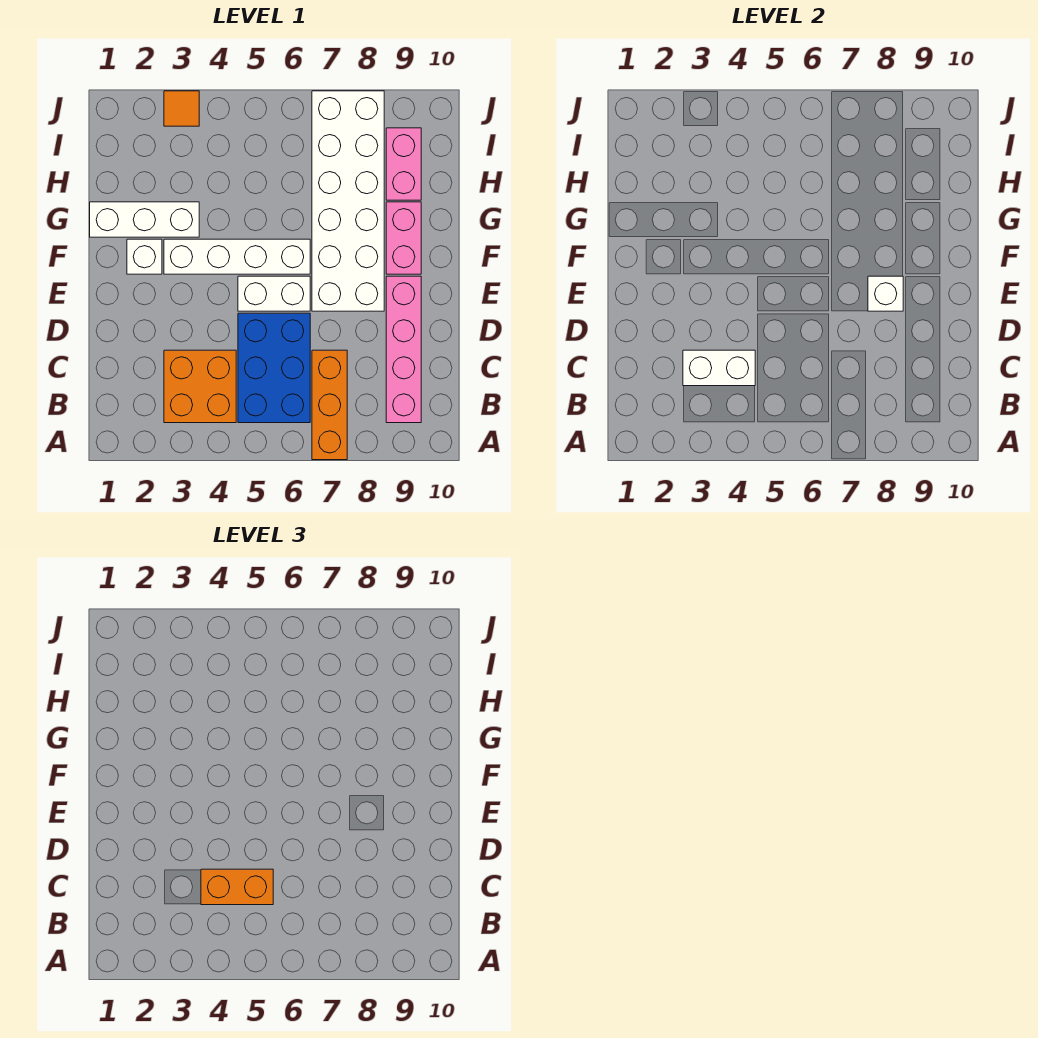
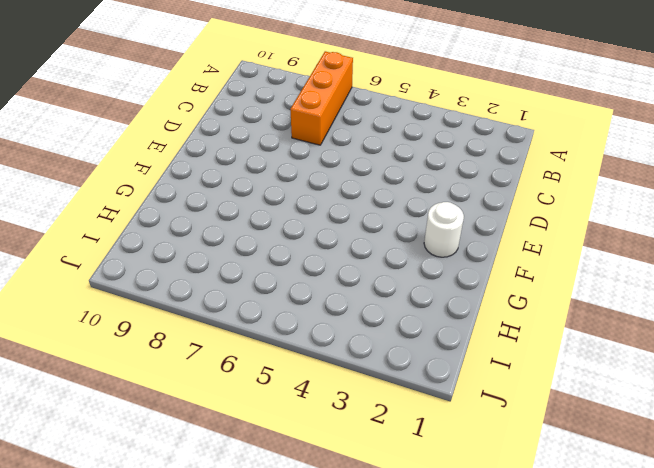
white round brick F2 level 1 -> white brick F2 level 1
none -> orange brick B3:C4 level 1
none -> blue brick B5:D6 level 1
none -> pink brick B9:E9 level 1

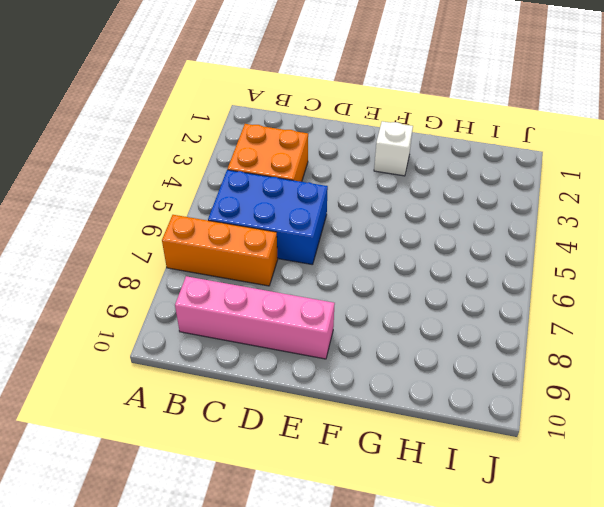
none -> white brick E5:E6 level 1
none -> white brick E7:J8 level 1
none -> white brick F3:F6 level 1

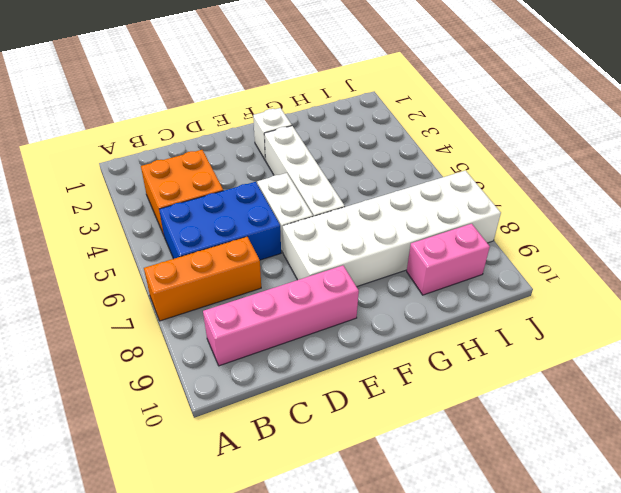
none -> pink brick F9:G9 level 1
none -> white brick G1:G3 level 1
none -> orange tile J3 level 1

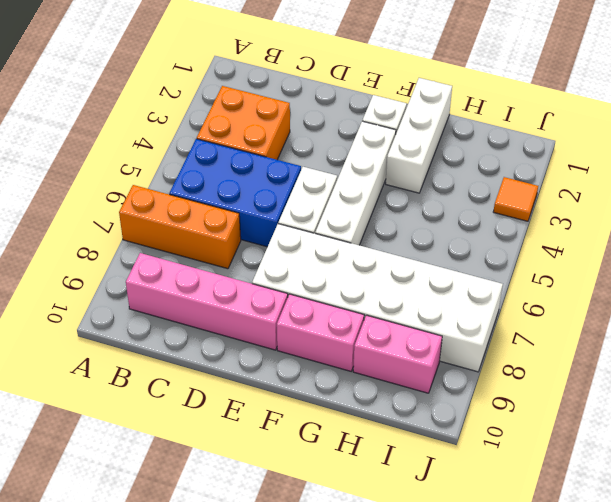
none -> white brick C3:C4 level 2
none -> white brick E8 level 2
none -> orange brick C4:C5 level 3

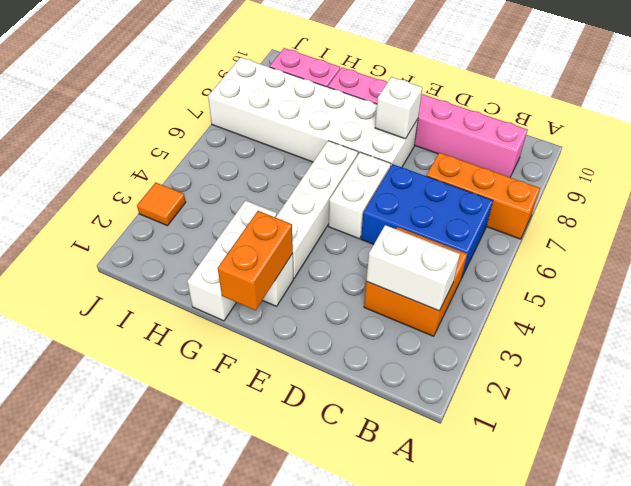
white brick B3:C3 level 2 -> white brick C3:C4 level 2
orange brick F1:F2 level 2 -> orange brick C4:C5 level 3

